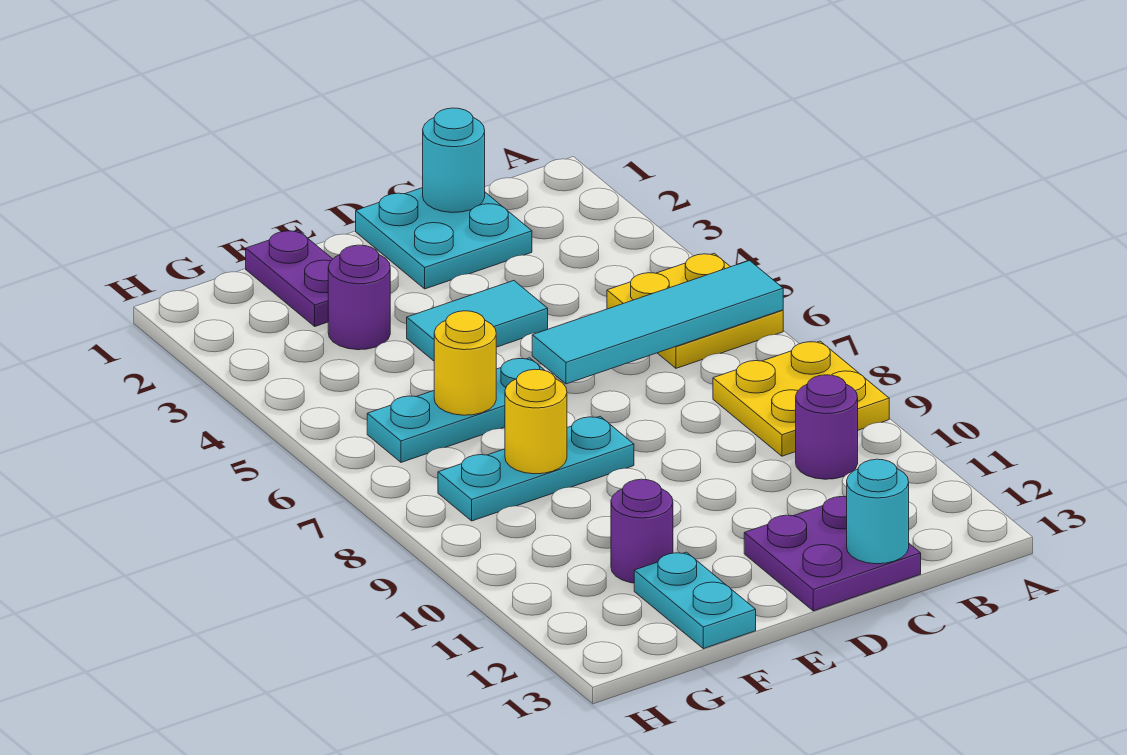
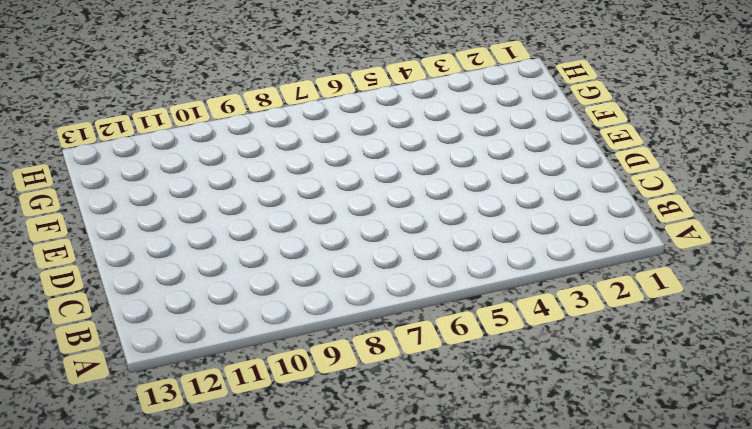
none -> yellow plate A5:B6 level 1
none -> yellow plate A8:B9 level 1
none -> purple round brick B10 level 1

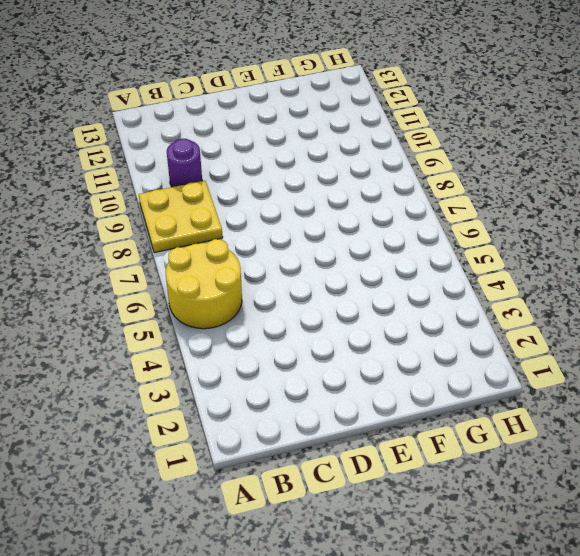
yellow round brick A5:B6 level 1 -> yellow plate A5:B6 level 1
none -> cyan plate C1:D2 level 1
none -> purple plate C12:D13 level 1
none -> cyan tile D4:E4 level 1

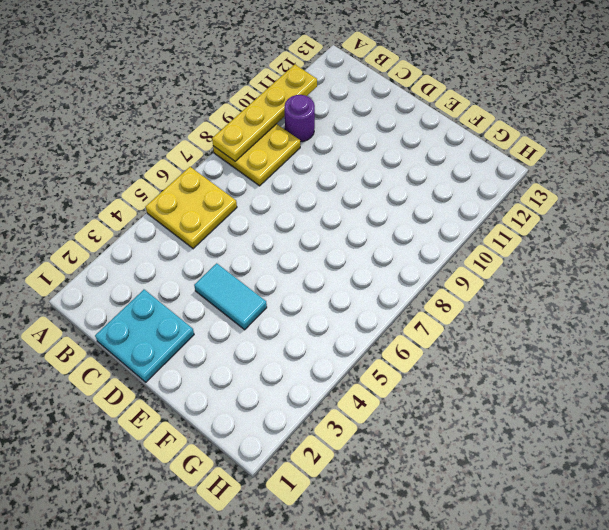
yellow plate A8:A11 level 2 -> none
none -> purple plate C12:D13 level 1
none -> cyan plate E6:G6 level 1
none -> cyan plate E8:G8 level 1

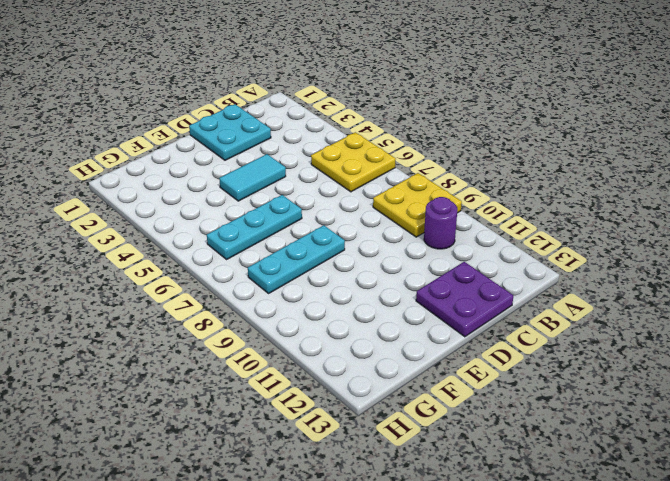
none -> purple plate F1:F2 level 1
none -> purple round brick F3 level 1
none -> purple round brick F11 level 1

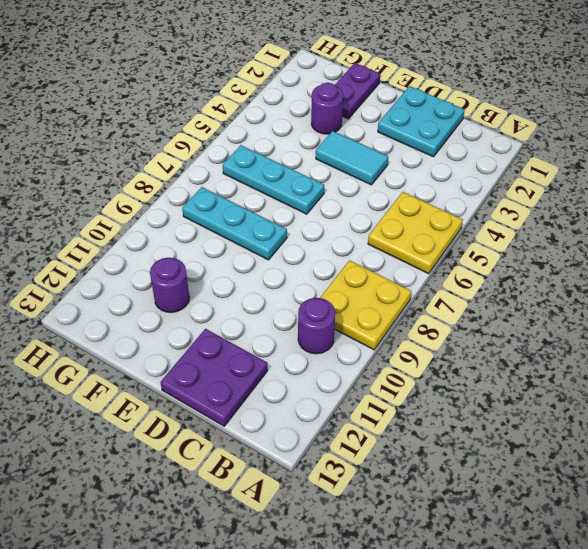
none -> cyan plate F12:F13 level 1
none -> cyan tile A6:D6 level 2
none -> cyan round brick C1 level 2

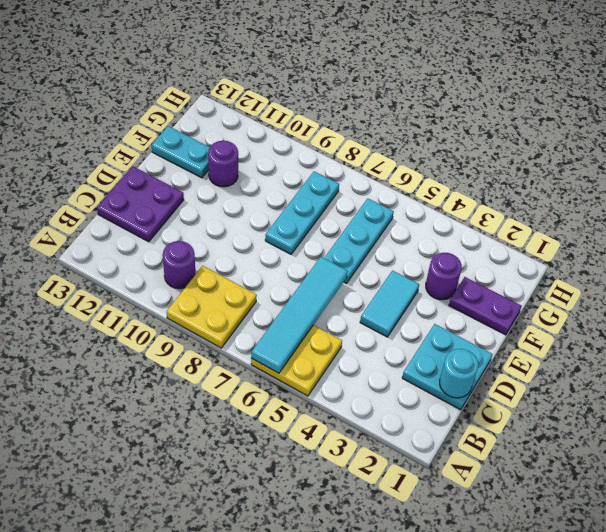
none -> cyan round brick C13 level 2
none -> yellow round brick F6 level 2
none -> yellow round brick F8 level 2

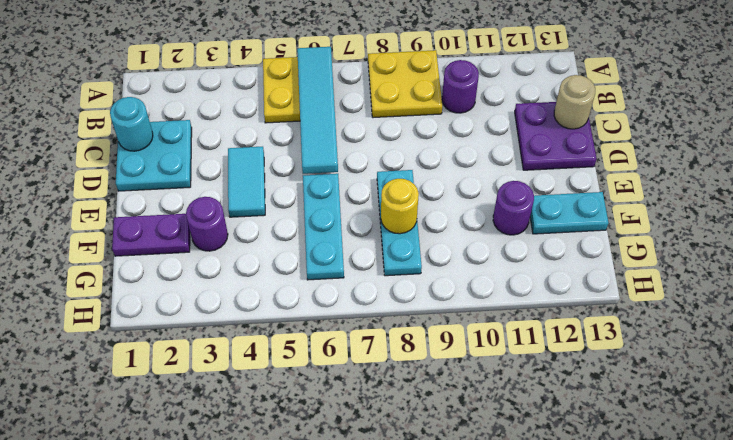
tan round brick C13 level 2 -> cyan round brick C13 level 2
none -> yellow round brick F6 level 2

